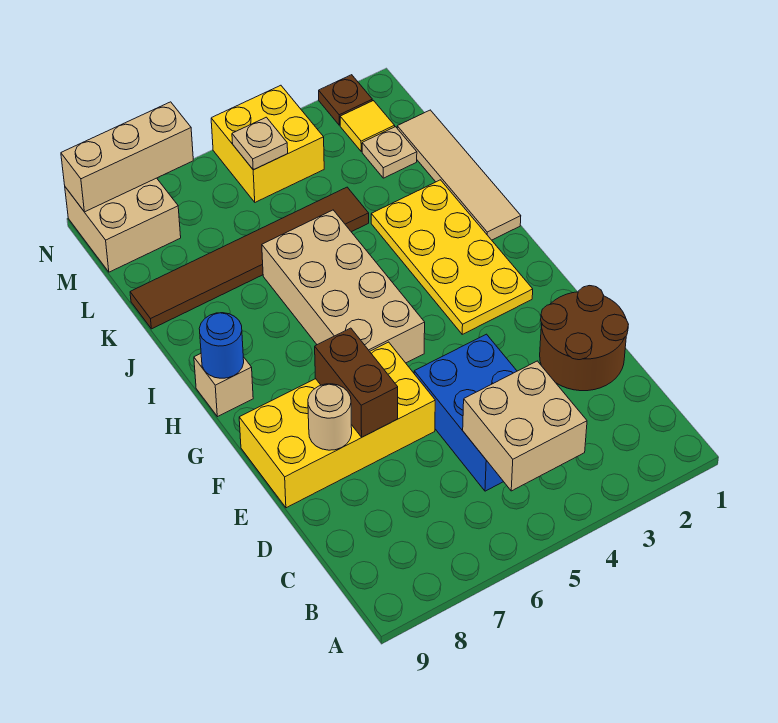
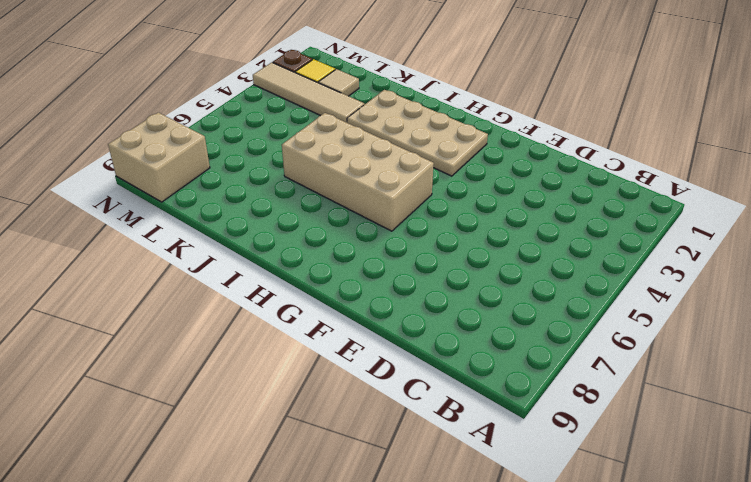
tan plate G2:J3 level 1 -> yellow plate G2:J3 level 1
tan tile K3:N3 level 1 -> tan tile I1:L1 level 1
tan tile L2 level 1 -> tan plate L2 level 1
none -> blue brick C4:E5 level 1
none -> brown round brick D1:E2 level 1
none -> yellow brick E6:F9 level 1

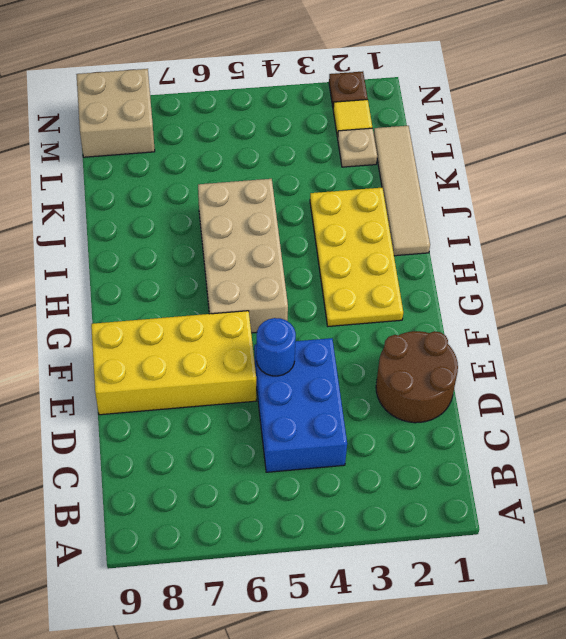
blue round brick E5 level 2 -> blue round brick H9 level 2
none -> tan brick H9 level 1
none -> brown tile K4:K9 level 1
none -> yellow brick M4:N5 level 1

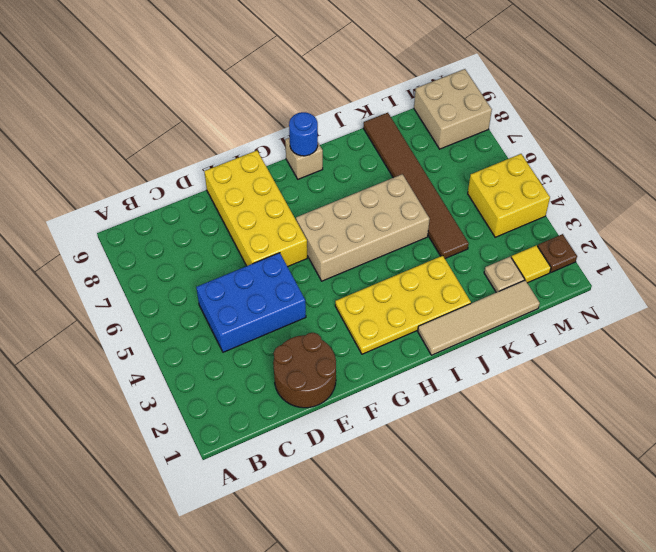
none -> tan brick B4:C5 level 2
none -> brown brick E7:F7 level 2
none -> tan round brick E8 level 2

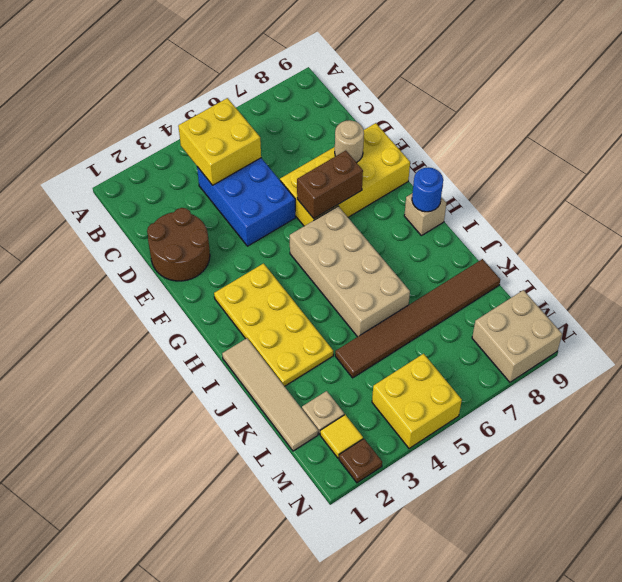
yellow brick B4:C5 level 2 -> tan brick B4:C5 level 2
brown brick F6:F7 level 2 -> brown brick E7:F7 level 2
none -> tan plate M5 level 2
none -> tan brick N7:N9 level 2

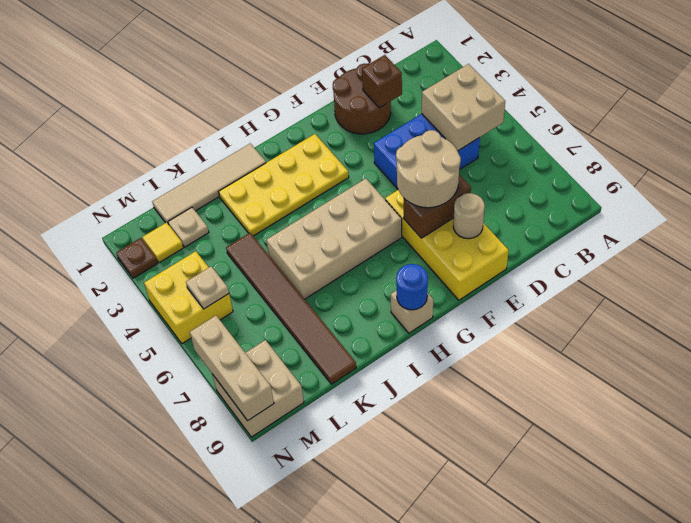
brown brick D2 level 2 -> none
tan round brick E6:F7 level 3 -> none

